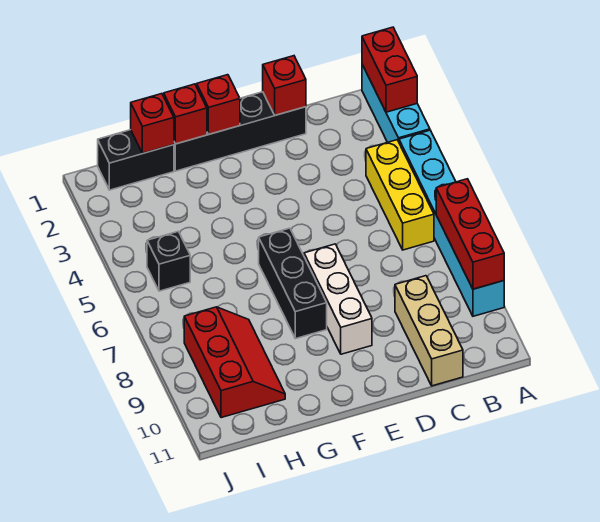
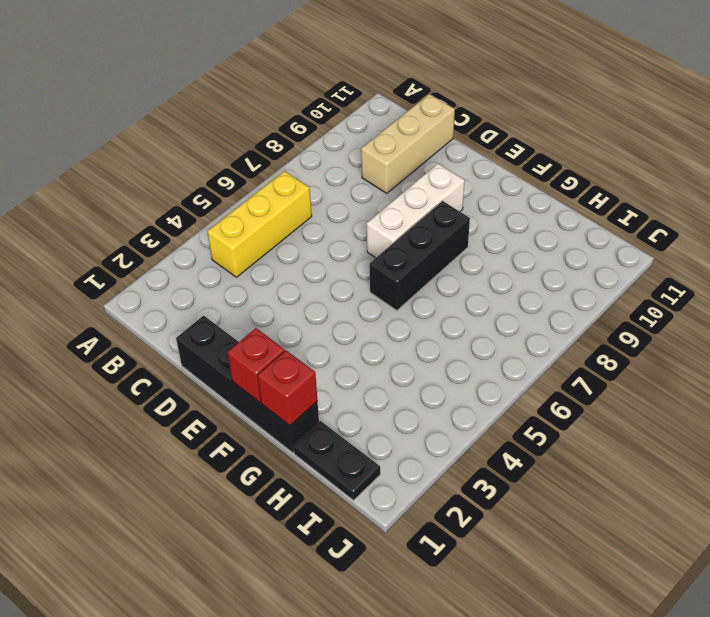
black plate H1:I1 level 1 -> black brick H1:I1 level 1
none -> cyan brick A1:A3 level 1
none -> cyan brick A4:A9 level 1
none -> red slope H8:I10 level 1 top I

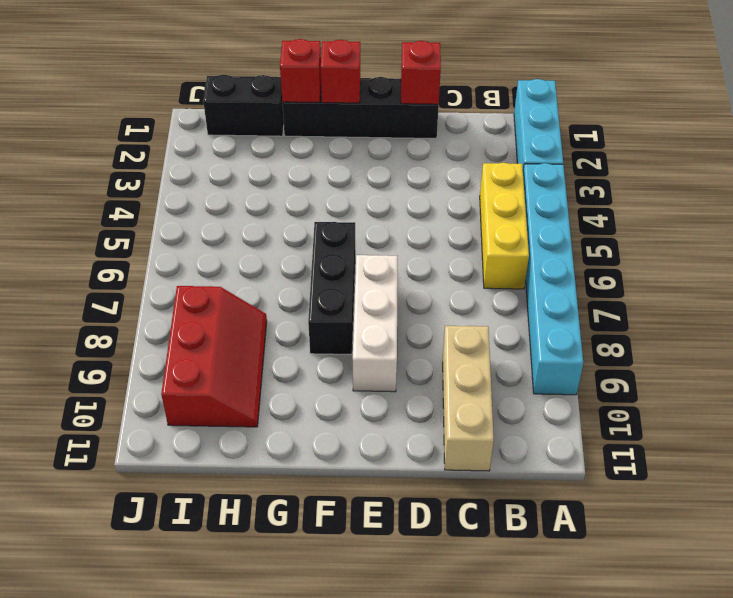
none -> black brick I5 level 1
none -> red brick A1:A2 level 2
none -> red brick A7:A9 level 2

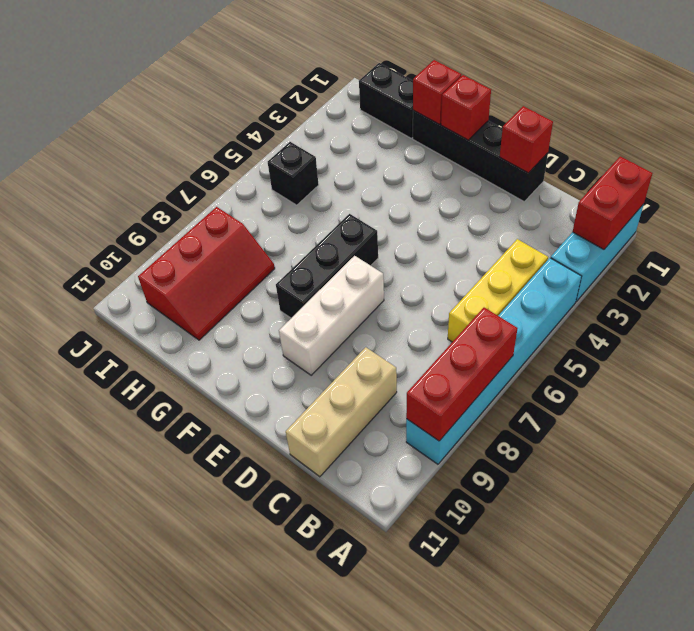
none -> red brick H1 level 2

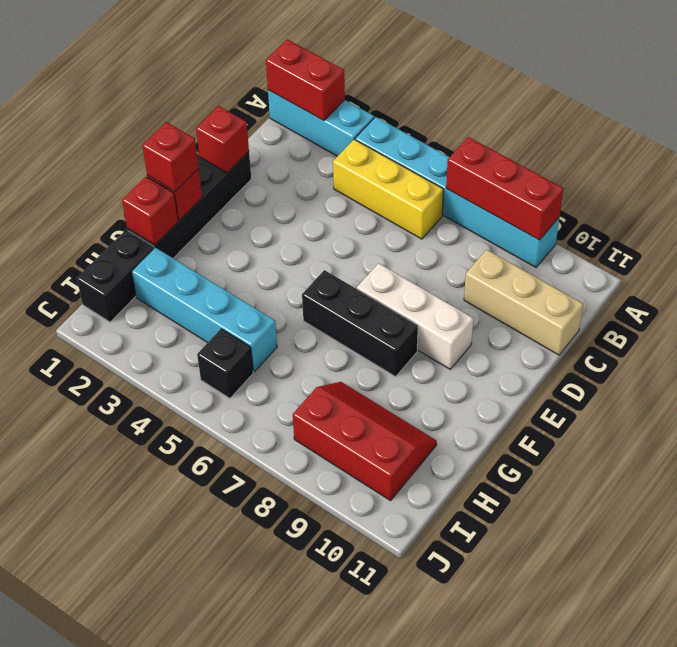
red brick F1 level 3 -> red brick H1 level 2
cyan brick H2:H5 level 1 -> none

